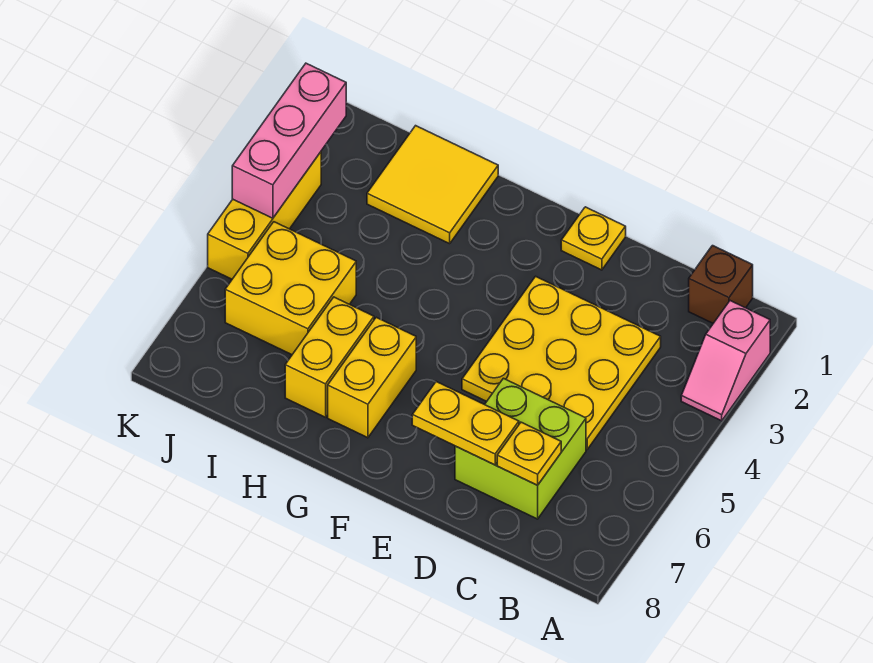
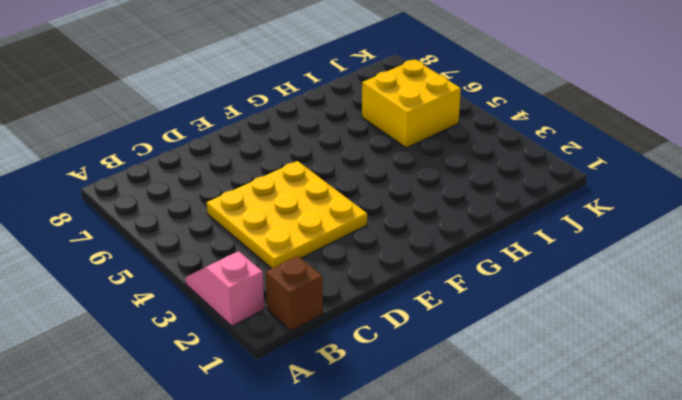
none -> lime brick C6:D7 level 1
none -> yellow plate E1 level 1
none -> yellow brick G6:G7 level 1

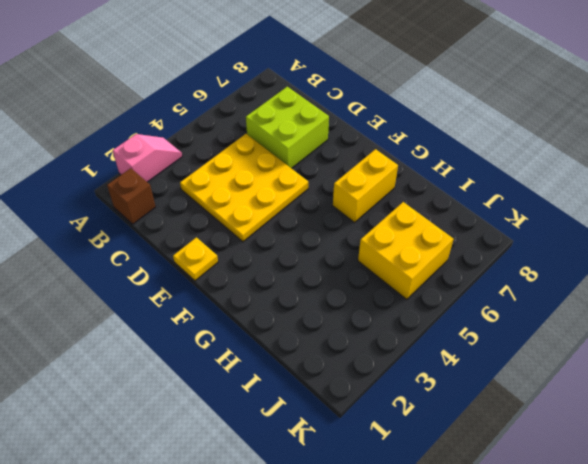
none -> yellow tile H1:I2 level 1
none -> yellow brick H6:H7 level 1
none -> yellow brick K3:K5 level 1

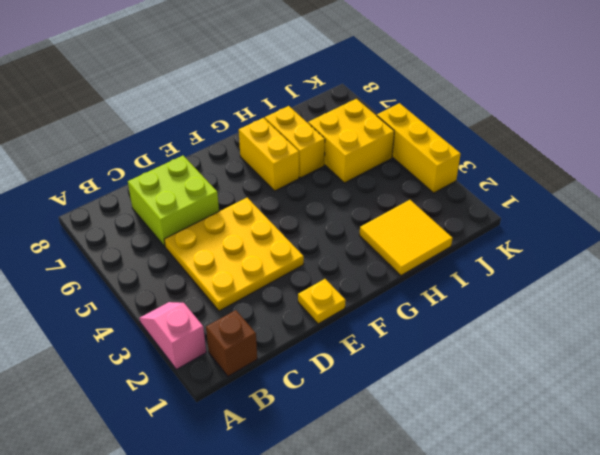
none -> yellow plate C7 level 2
none -> yellow plate D7:E7 level 2
none -> pink brick K2:K4 level 2

